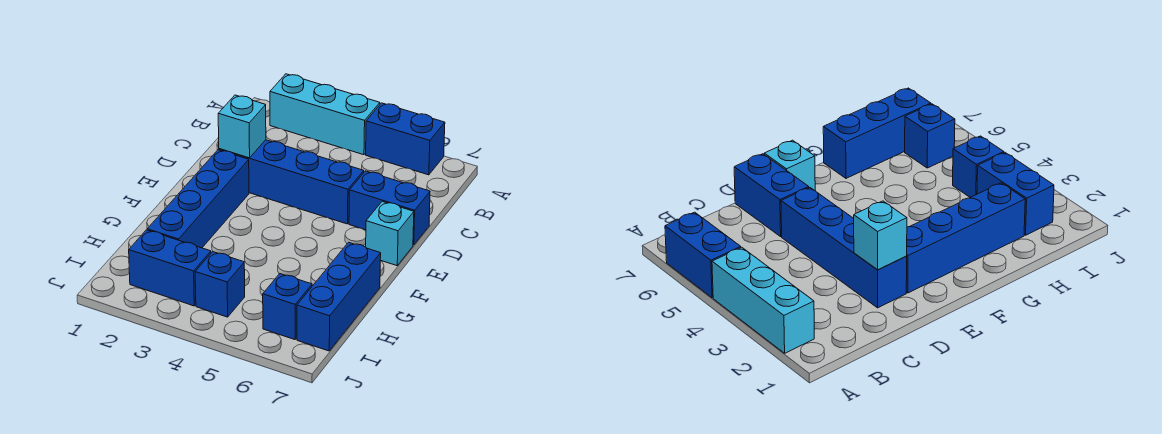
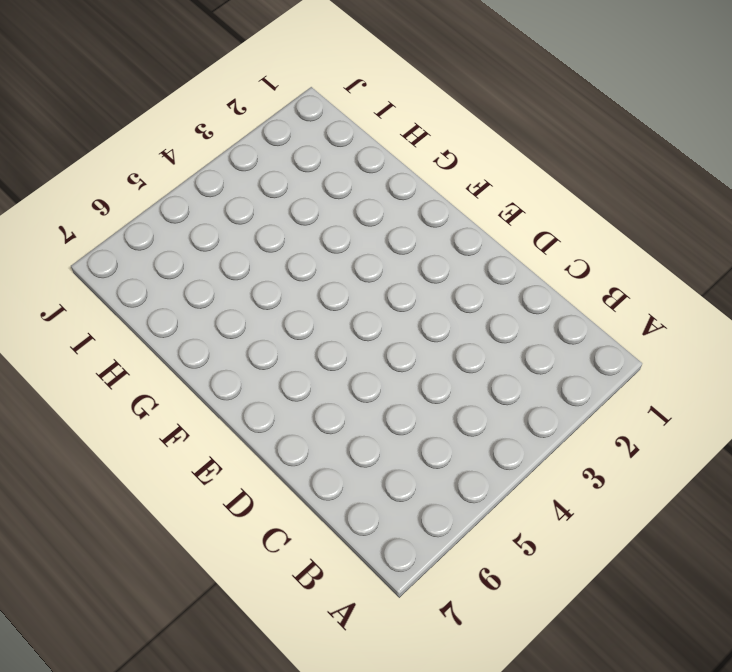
none -> cyan brick A2:A4 level 1
none -> blue brick A5:A6 level 1

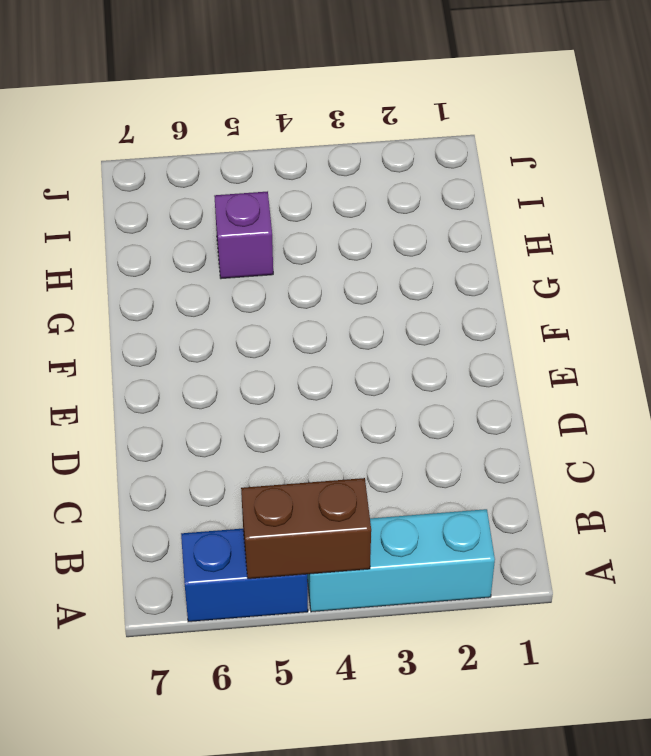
brown brick A4:A5 level 2 -> none
purple brick H5 level 1 -> none
none -> blue brick D2:D5 level 1
none -> blue brick D6:D7 level 1

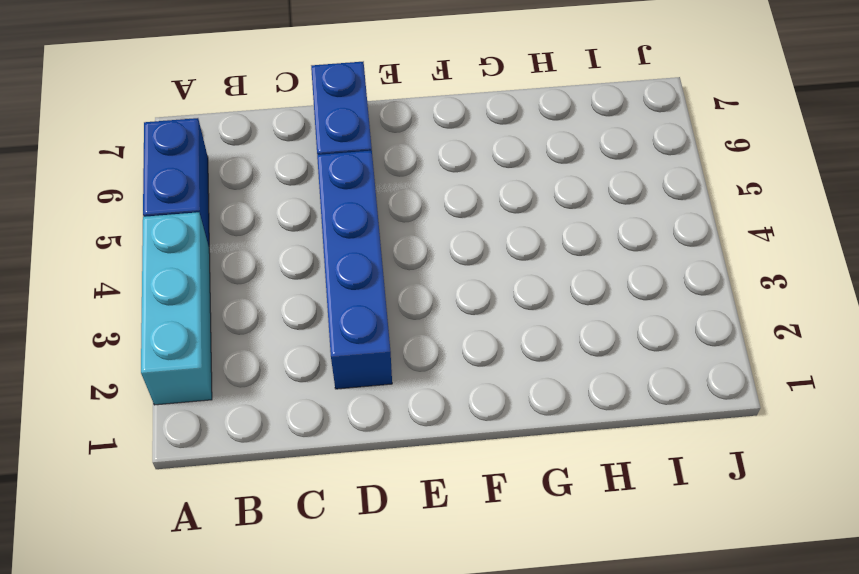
none -> blue brick E2:H2 level 1
none -> cyan brick E7 level 1

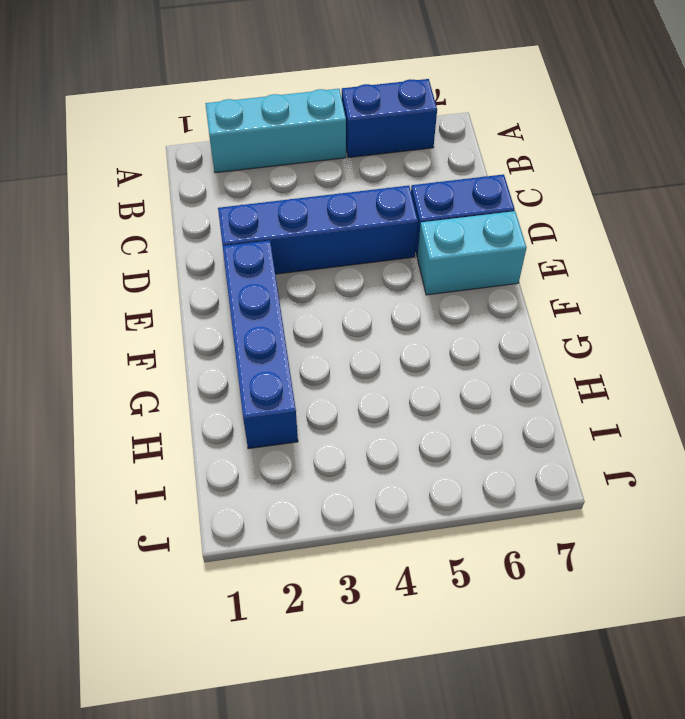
cyan brick E6:E7 level 1 -> cyan brick E7 level 1
none -> blue brick G7:I7 level 1
none -> blue brick I2:I3 level 1

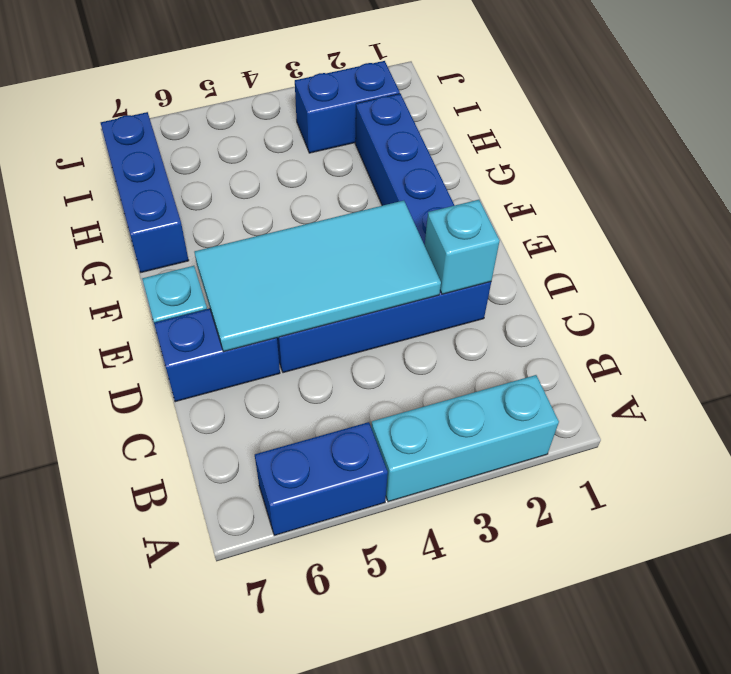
cyan tile D3:E6 level 2 -> none
none -> blue brick I4 level 1
none -> blue brick I6 level 1

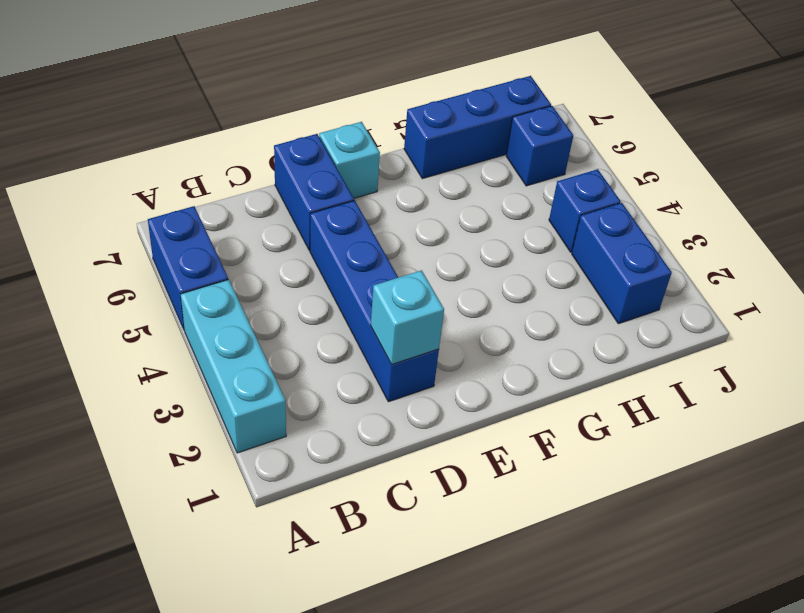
none -> blue brick E2:H2 level 1

